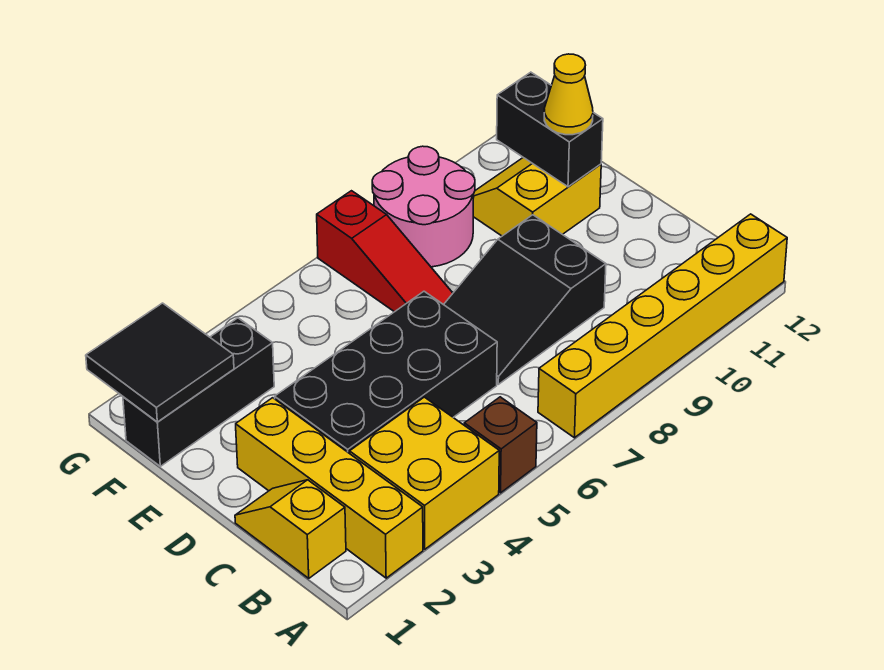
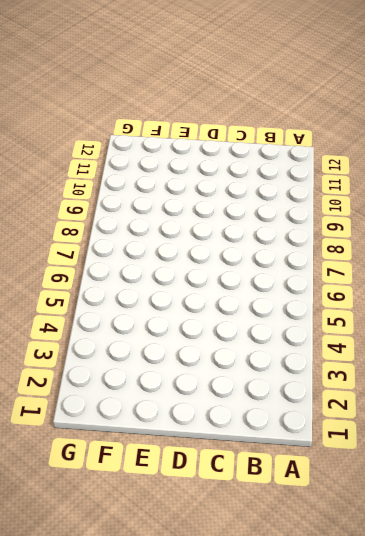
none -> yellow brick A2:D2 level 1
none -> yellow brick A3:B4 level 1
none -> brown brick A5 level 1

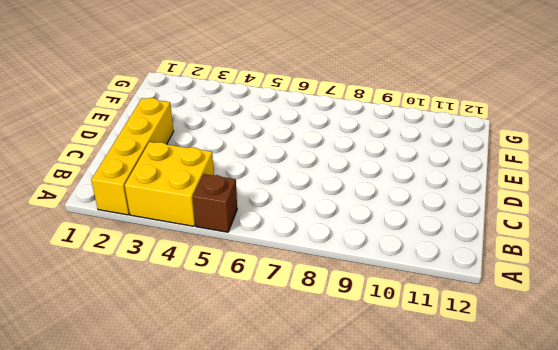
none -> yellow brick A7:A12 level 1
none -> yellow slope B1:C1 level 1 top B
none -> black brick C3:D6 level 1

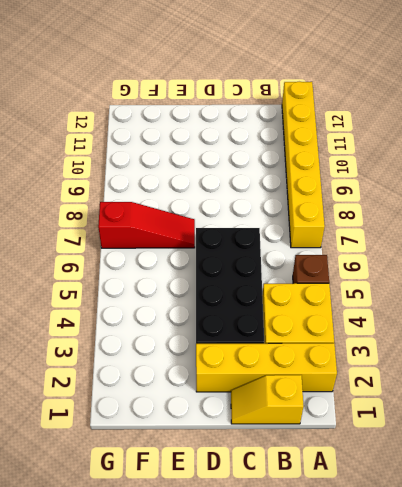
none -> black slope C7:D9 level 1 top 9
none -> yellow slope E10:F11 level 1 top E
none -> black brick F1:F3 level 1

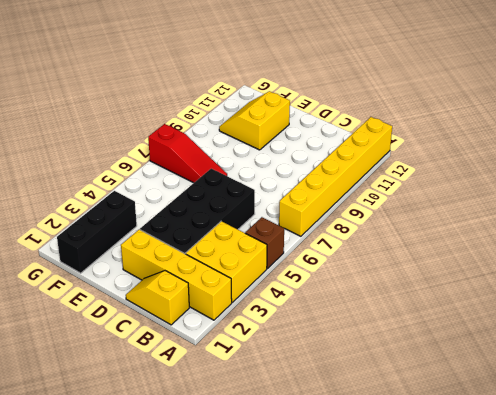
none -> black slope C7:D9 level 1 top 9
none -> pink round brick F8:G9 level 1
none -> black brick E11:F11 level 2

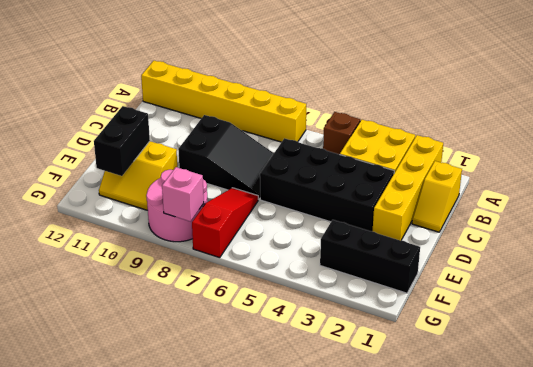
pink brick G8 level 2 -> none
none -> black tile F1:G2 level 2
none -> yellow cone E11 level 3

